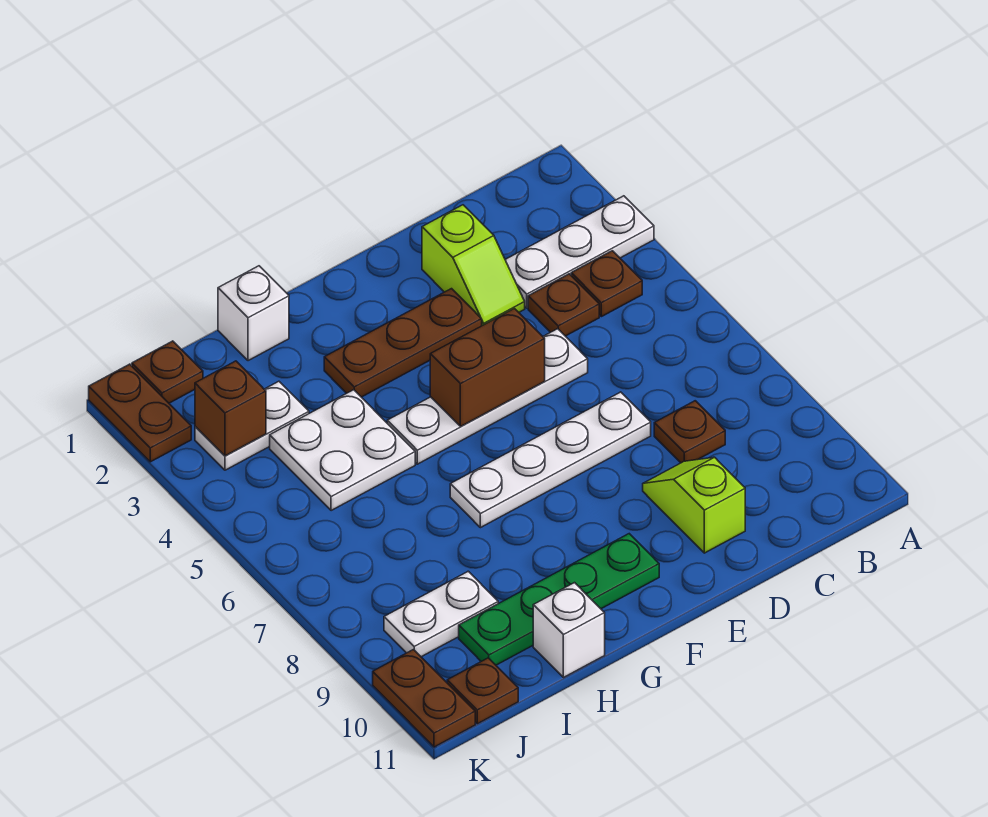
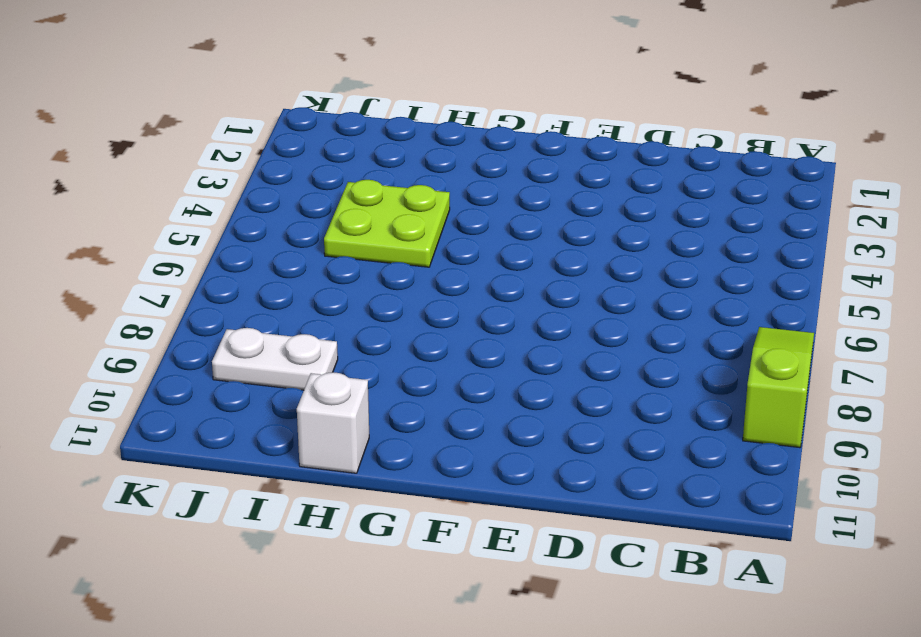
lime slope A7:A9 level 1 top 9 -> none
lime plate H4:I5 level 1 -> white plate H4:I5 level 1
none -> white plate A3:C3 level 1
none -> brown plate B4 level 1
none -> brown plate C4 level 1

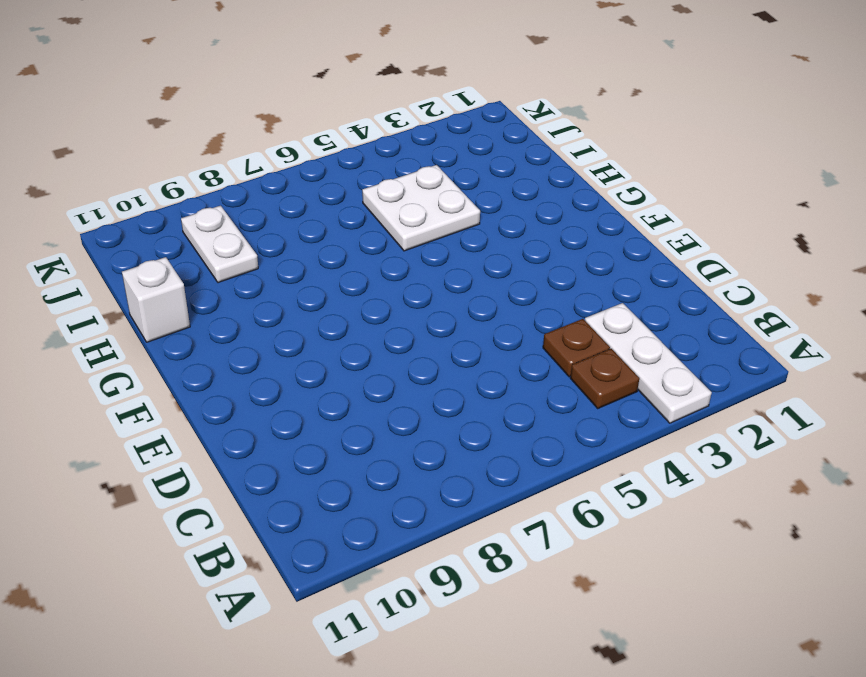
none -> brown plate C8 level 1
none -> lime slope D2:D3 level 1 top 2
none -> white plate D5:G5 level 1

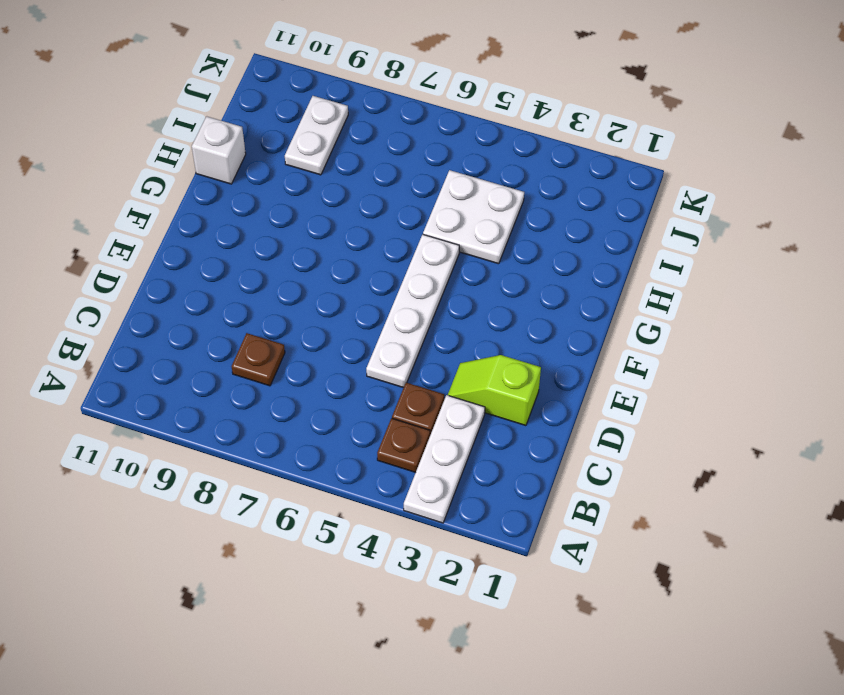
none -> white plate D7:G7 level 1
none -> lime slope D9:D10 level 1 top 10
none -> brown plate E3:G3 level 1

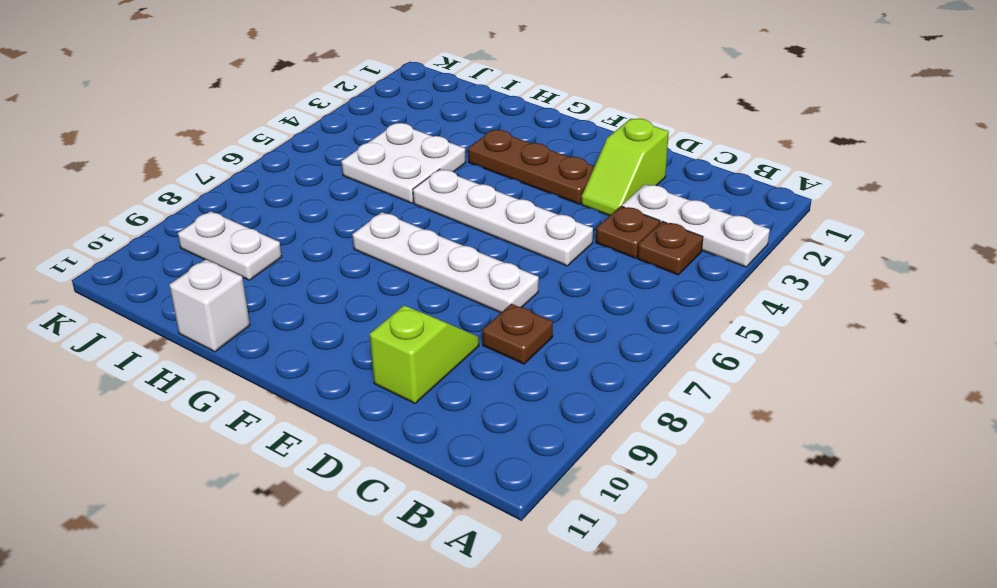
none -> green plate F10:I10 level 1
none -> white brick H1 level 1
none -> white plate I3:J3 level 1

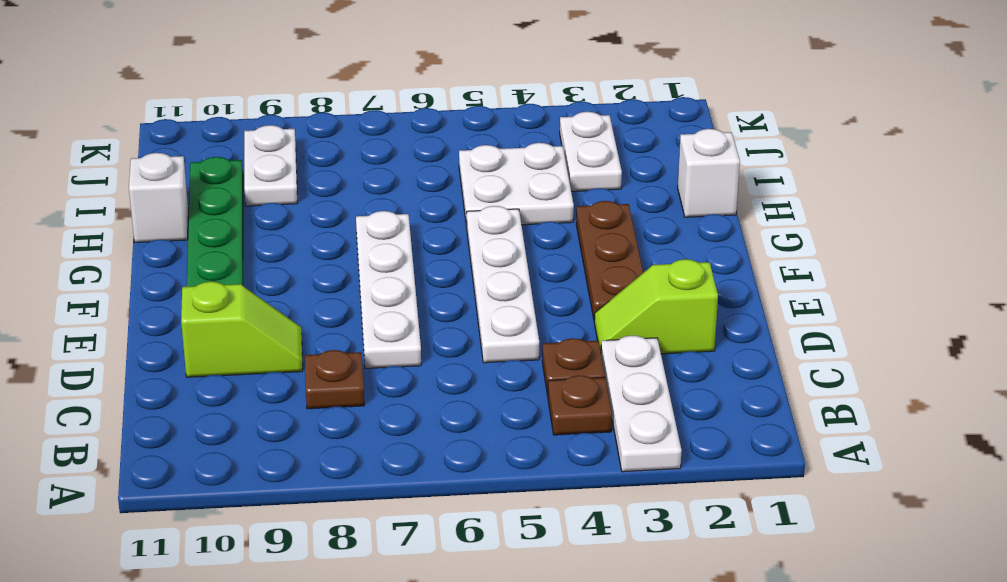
none -> brown plate J1 level 1
none -> brown plate J11 level 1
none -> brown plate K1:K2 level 1

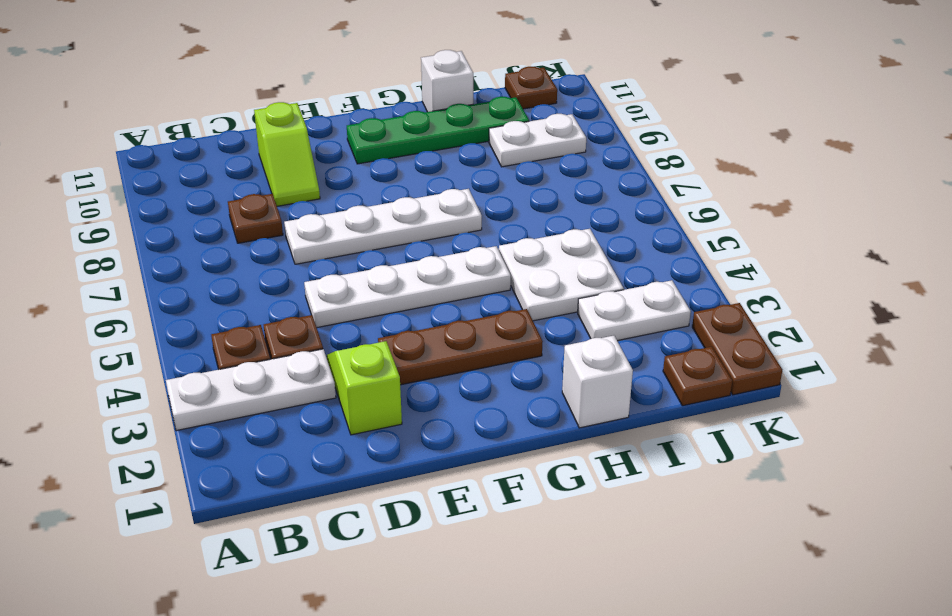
none -> brown plate K10:K11 level 1
none -> brown brick E5:F5 level 2
none -> brown brick J3 level 2

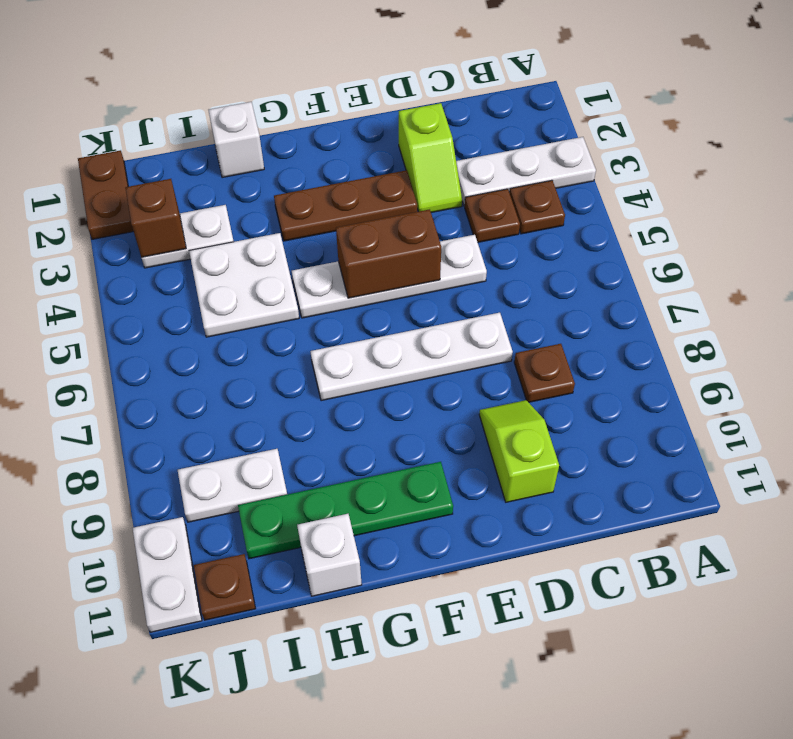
white plate K10:K11 level 1 -> brown plate K10:K11 level 1
none -> brown plate J1 level 1

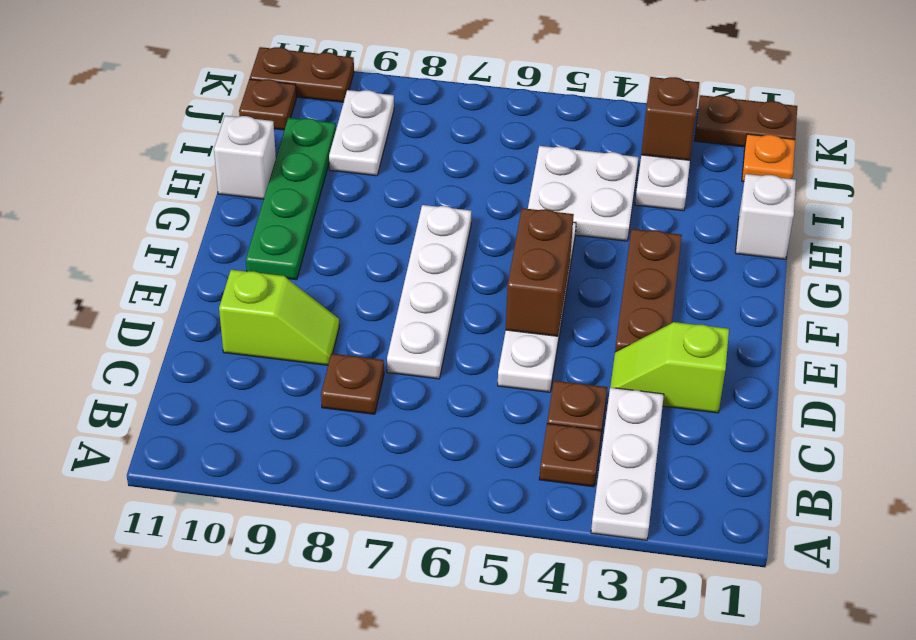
orange plate J1 level 1 -> brown plate J1 level 1

